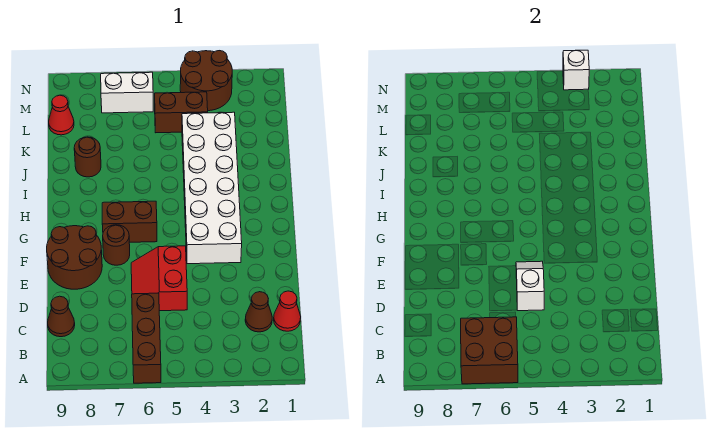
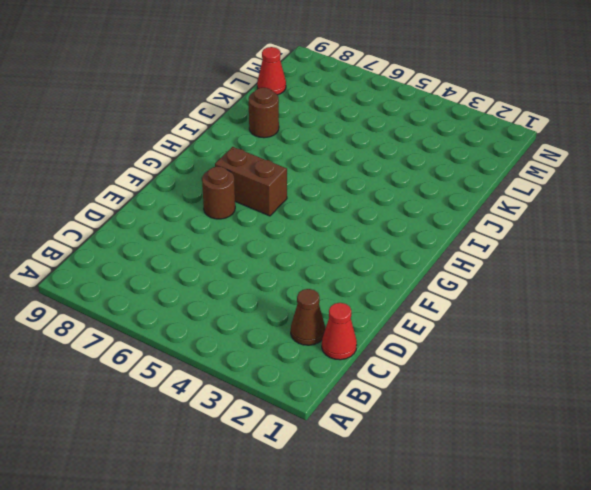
none -> brown brick A6:C6 level 1
none -> brown cone C9 level 1
none -> red slope D5:E6 level 1 top 5

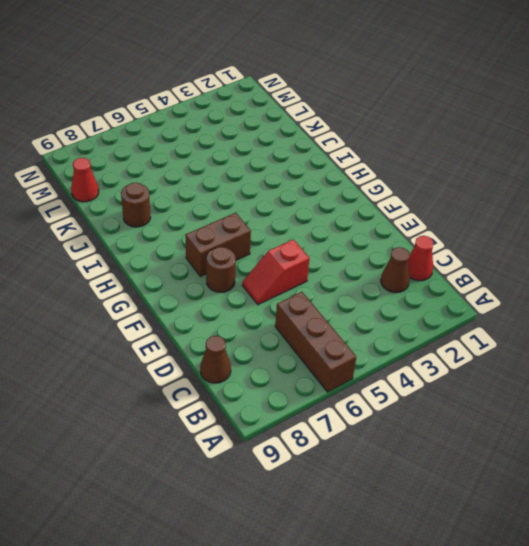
red slope E5:E6 level 1 top 5 -> red slope D5:E6 level 1 top 5
none -> brown round brick E8:F9 level 1
none -> white brick F3:K4 level 1
none -> brown brick L4:L5 level 1

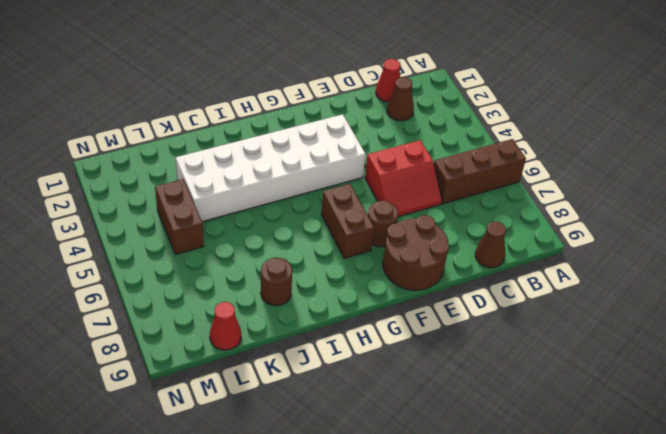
none -> brown round brick M3:N4 level 1
none -> white brick M6:M7 level 1
none -> brown brick A6:B7 level 2

